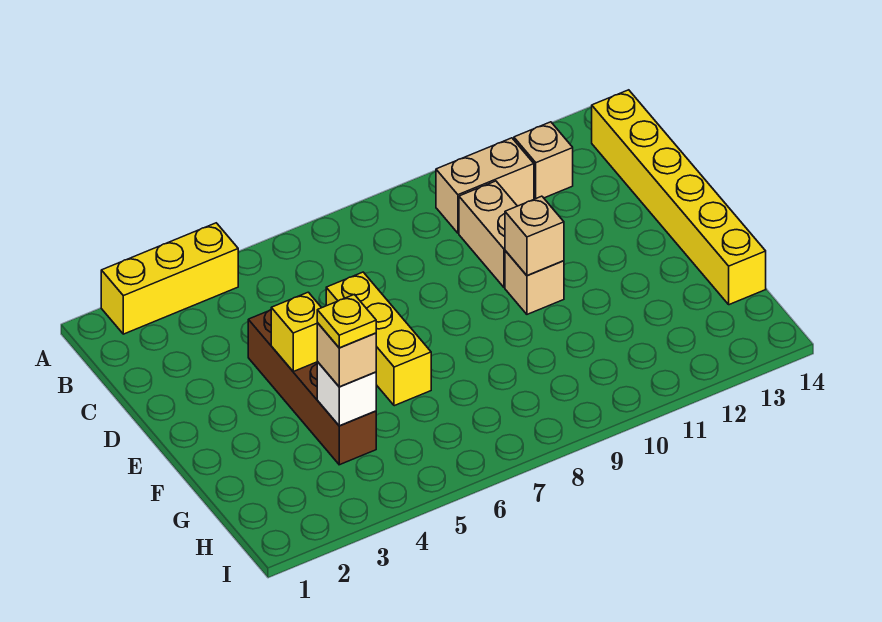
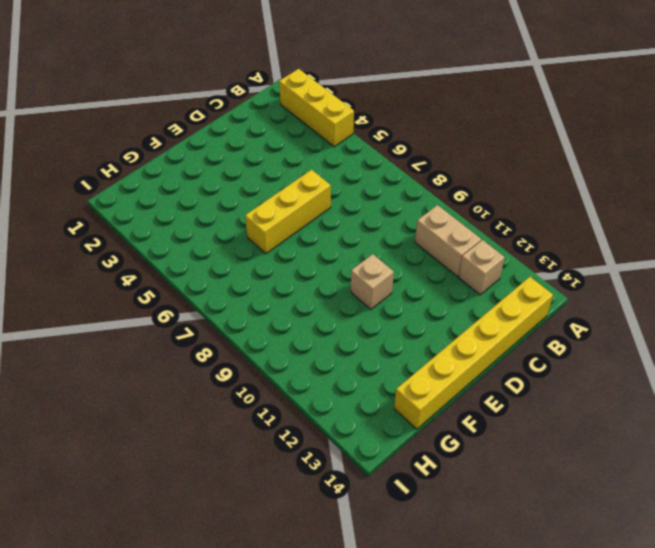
none -> tan brick C10:D10 level 1
none -> brown brick D4:G4 level 1
none -> yellow brick E4 level 2

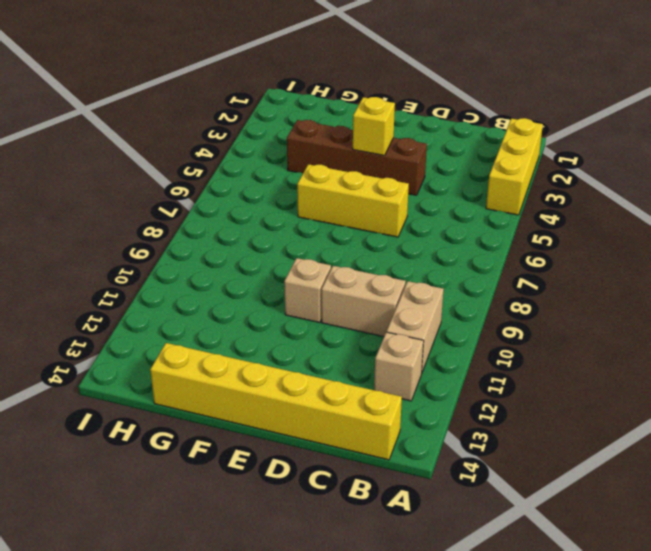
none -> tan brick E10 level 2
none -> white brick G4 level 2
none -> tan brick G4 level 3

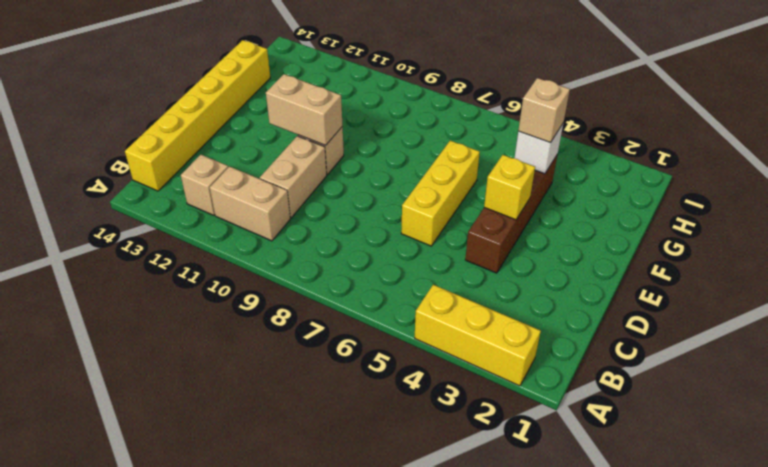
tan brick E10:E11 level 2 -> tan brick E10 level 2
none -> yellow plate G4 level 4

